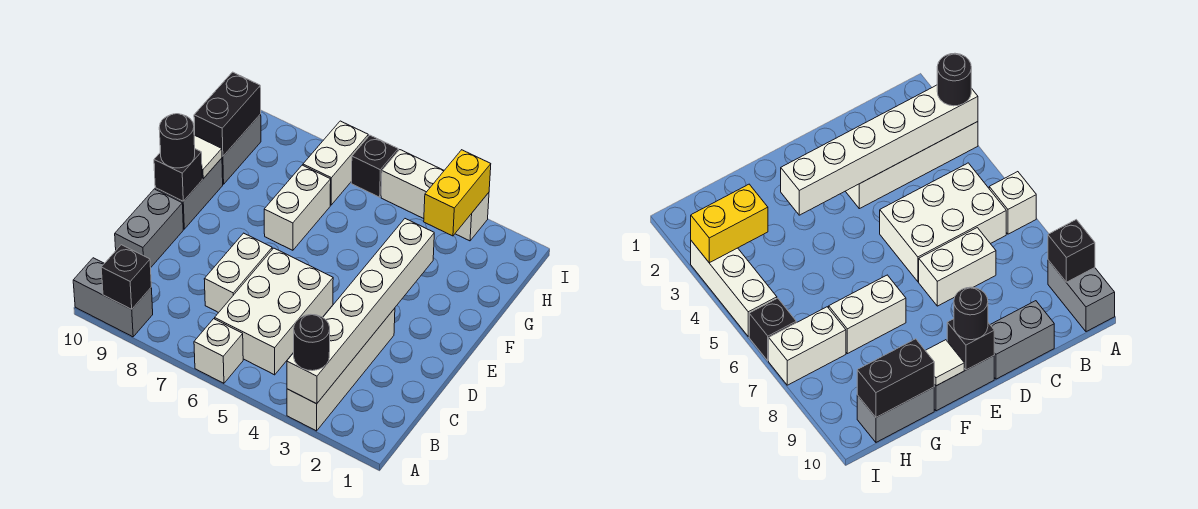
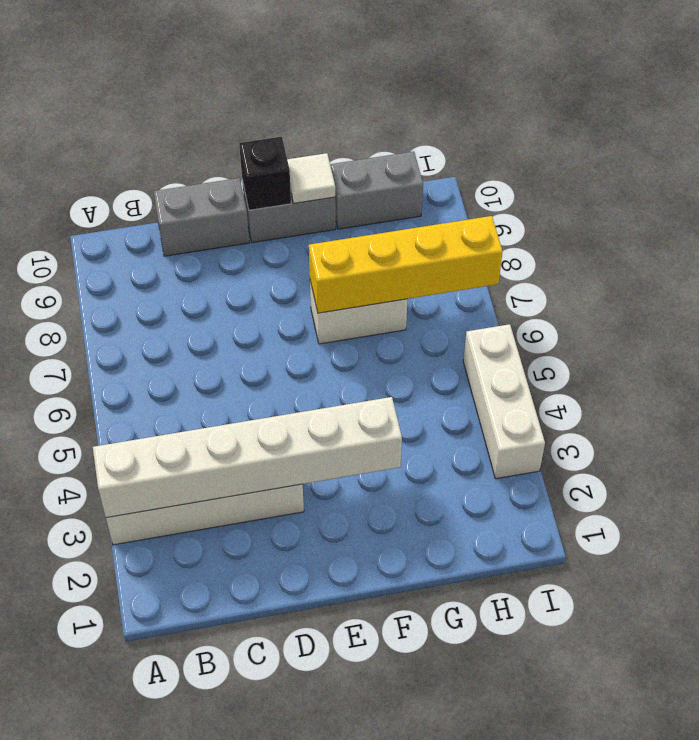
yellow brick F7:I7 level 2 -> none
none -> white brick A6 level 1
none -> grey brick A9:A10 level 1
none -> white brick B5:D6 level 1

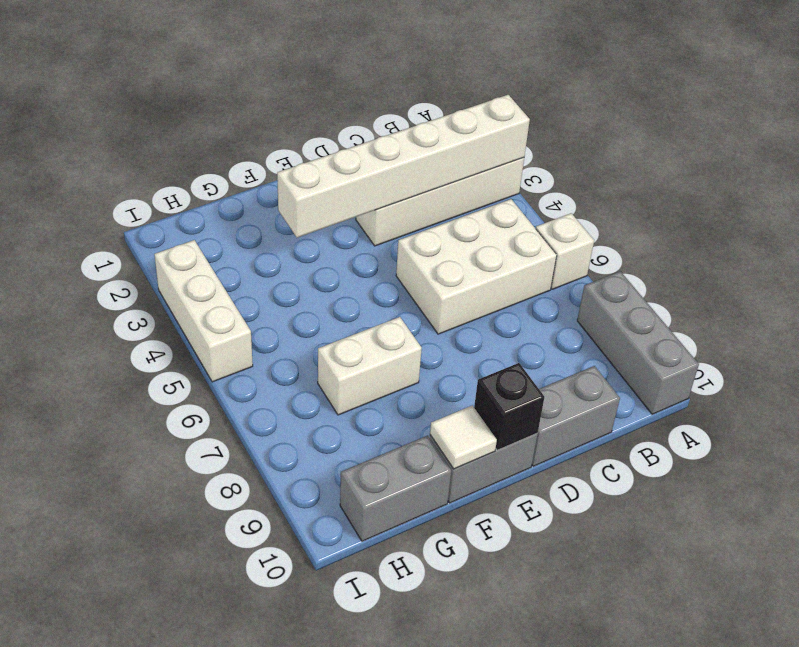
grey brick A8:A10 level 1 -> grey brick A9:A10 level 1
none -> white brick C7:D7 level 1
none -> white brick H7:I7 level 1
none -> black brick I6 level 1

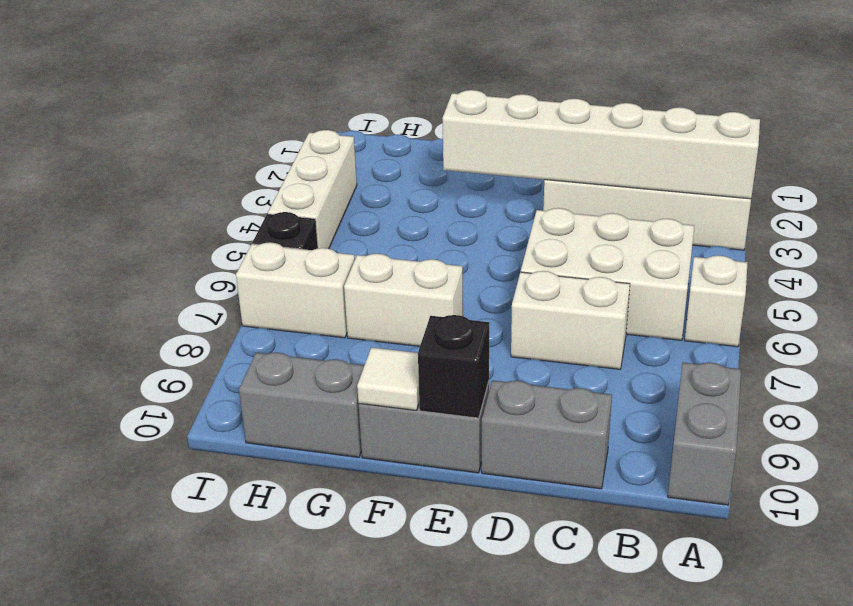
none -> black brick A9 level 2
none -> black brick G10:H10 level 2
none -> yellow brick H3:I3 level 2

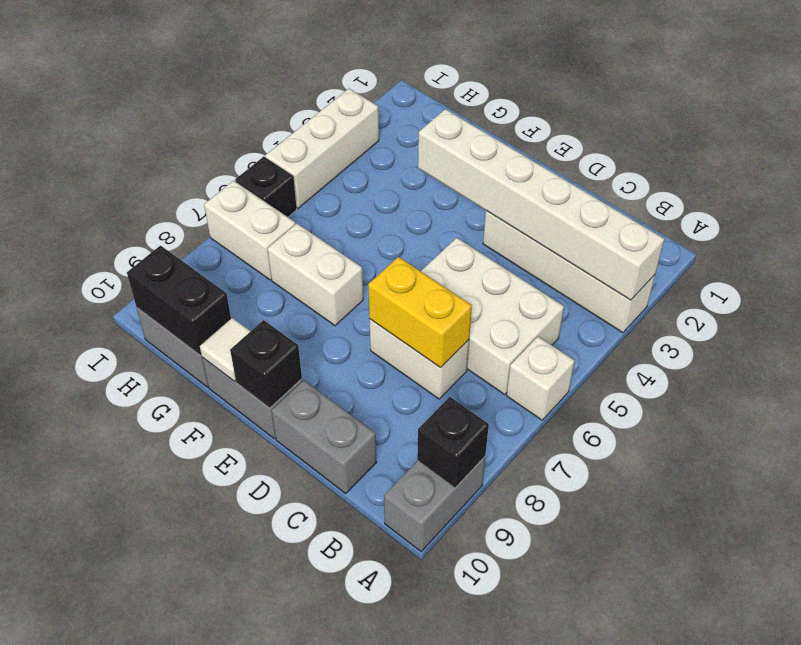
yellow brick C7:D7 level 2 -> yellow brick H3:I3 level 2
none -> black round brick A3 level 3
none -> black round brick E10 level 3

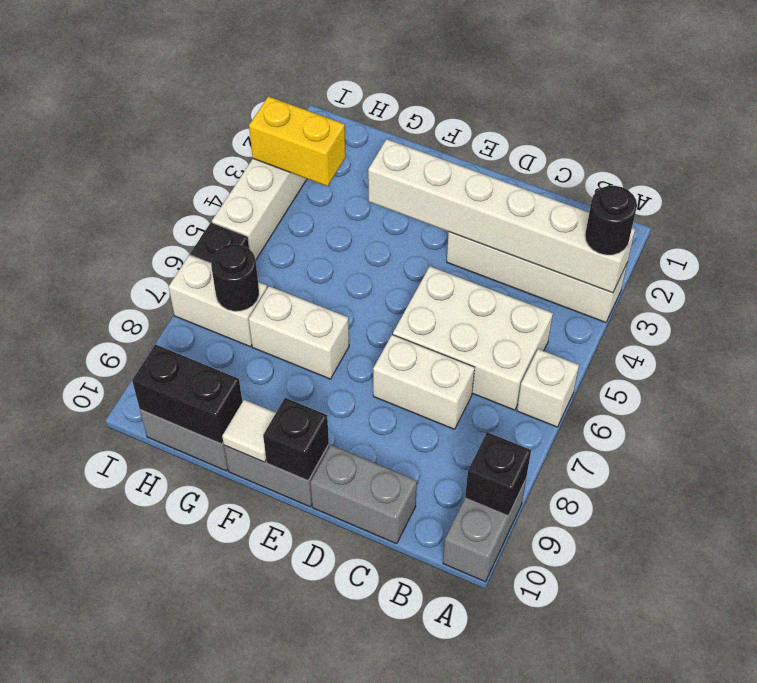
black round brick H7 level 2 -> black round brick E10 level 3

